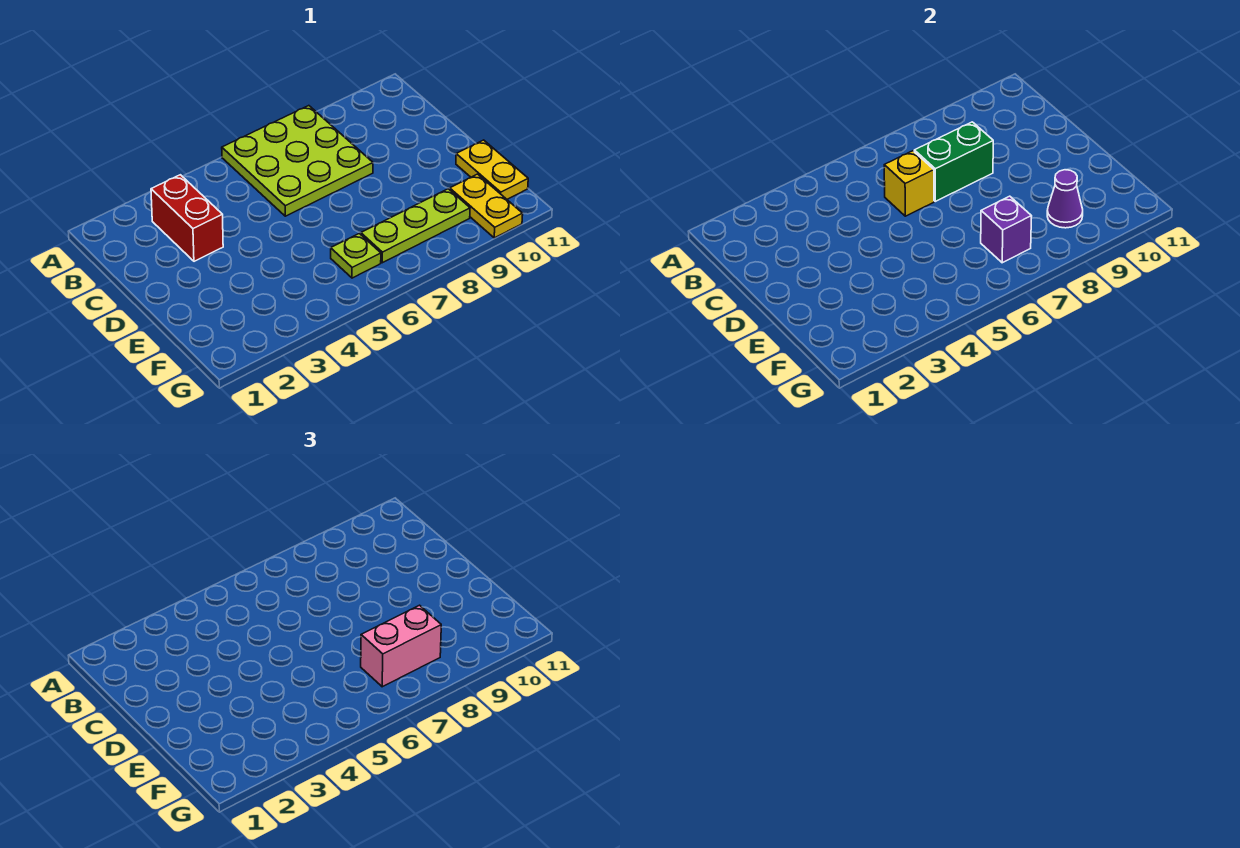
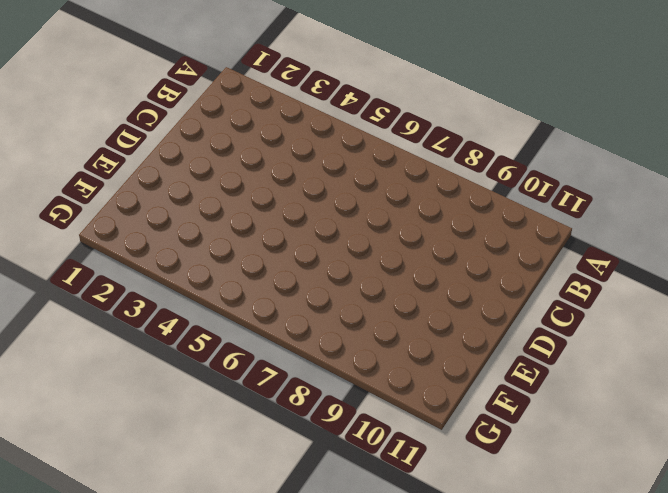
none -> lime plate A6:C8 level 1
none -> red brick B3:C3 level 1

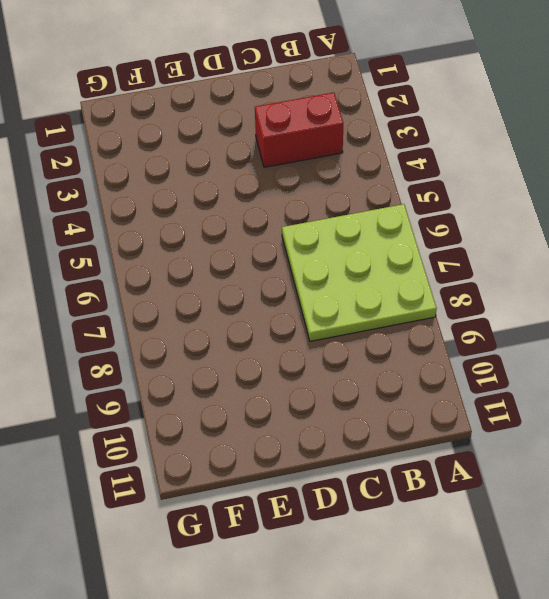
none -> yellow plate E11:F11 level 1
none -> lime plate F6 level 1

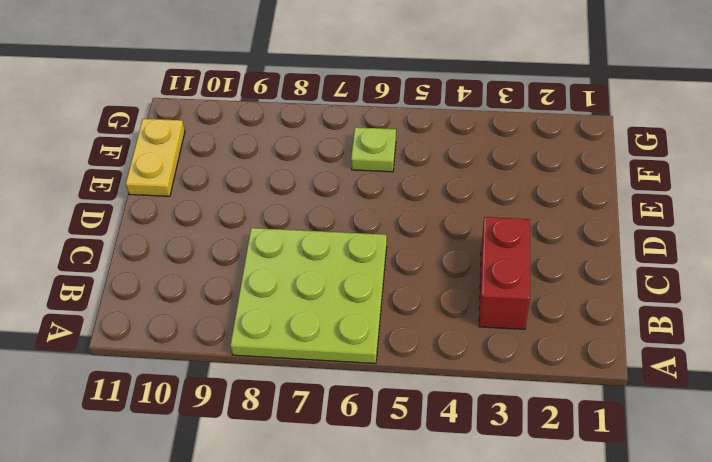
none -> lime plate F7:F9 level 1
none -> yellow plate F10:G10 level 1

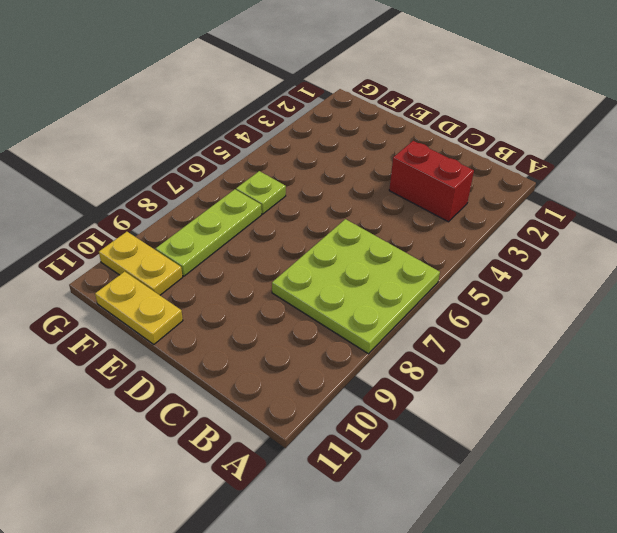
none -> yellow brick C6 level 2
none -> green brick C7:C8 level 2

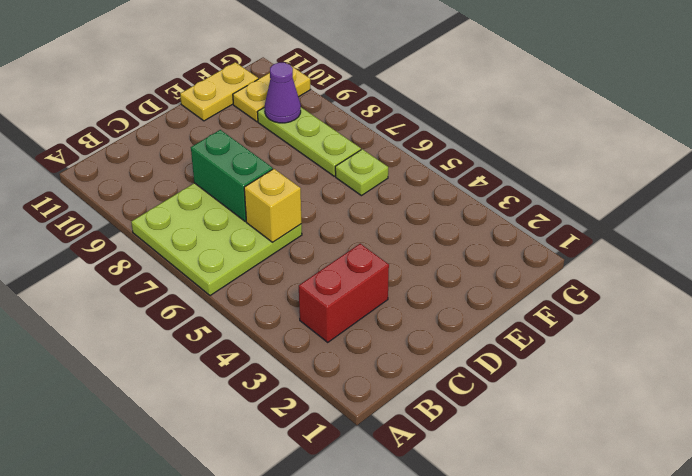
none -> purple brick F7 level 2
none -> pink brick F7:F8 level 3

